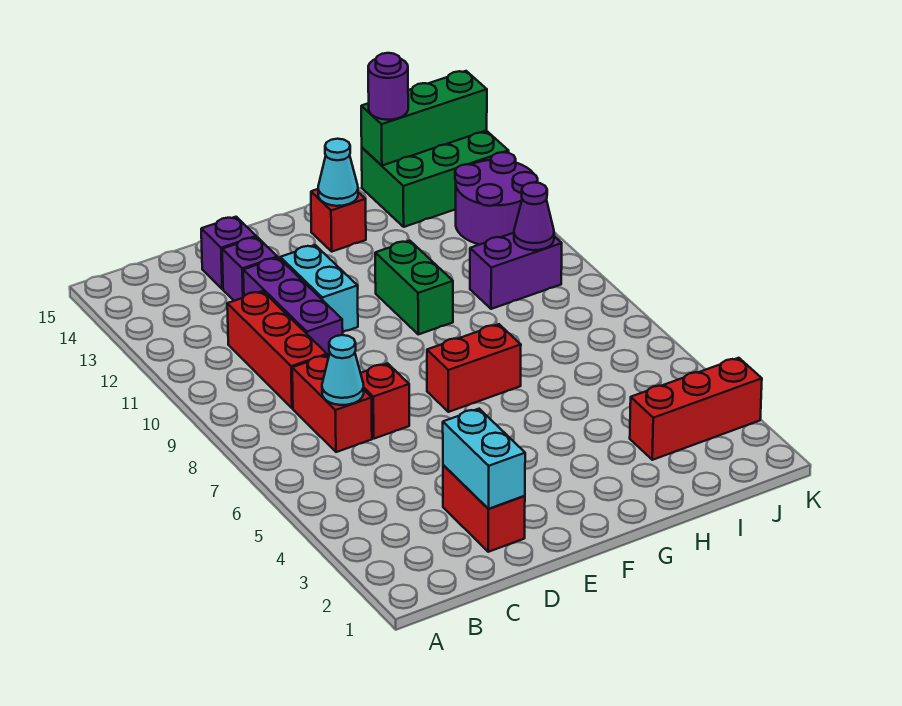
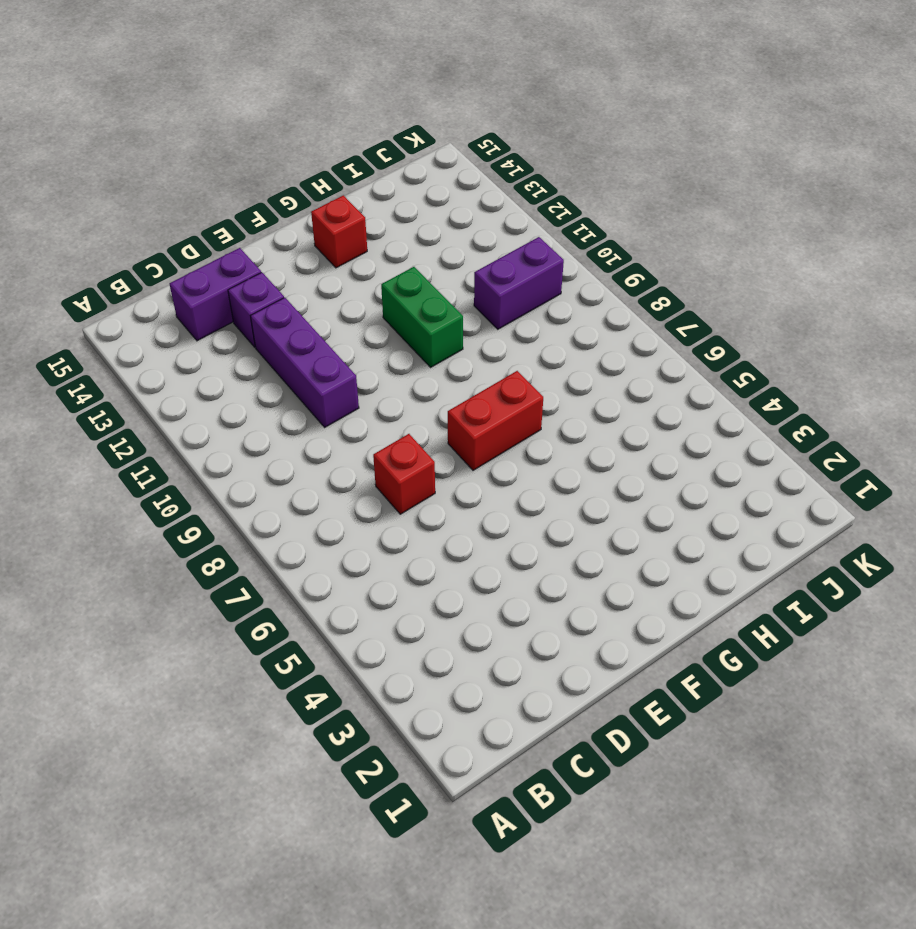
purple brick C14:D14 level 1 -> purple brick D14 level 1
none -> red brick C7:C8 level 1
none -> red brick C9:C11 level 1
none -> red brick D2:D3 level 1

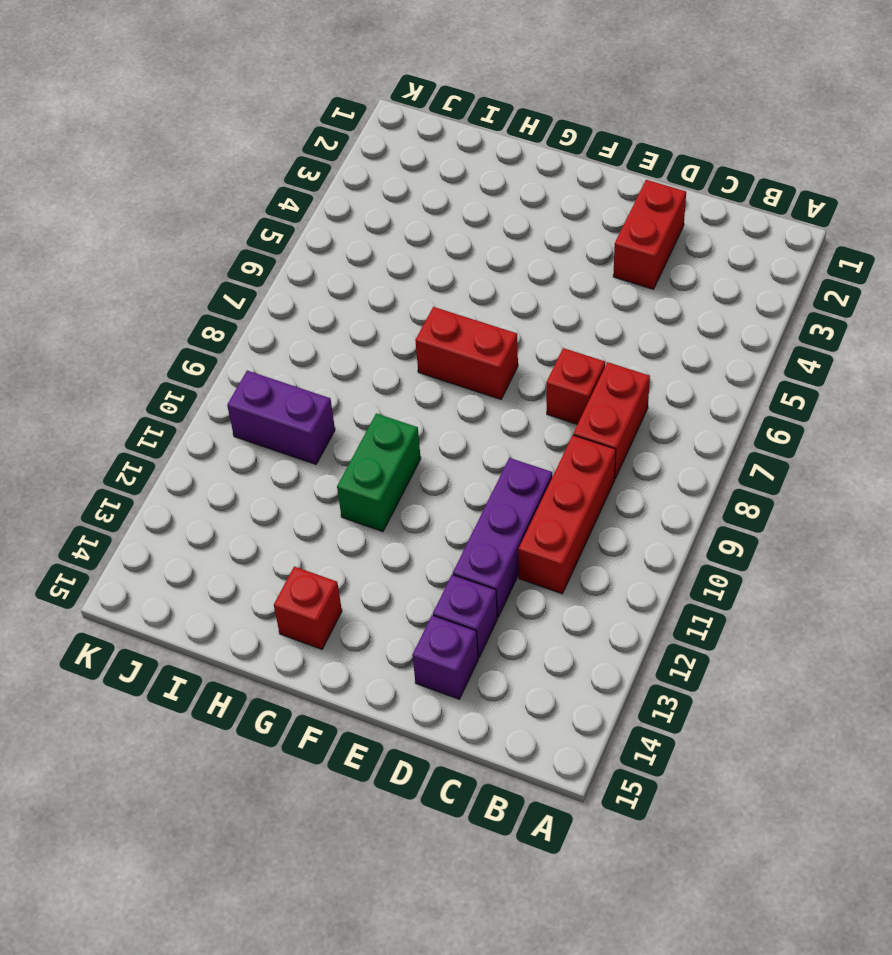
none -> cyan brick E11:E12 level 1
none -> red brick I3:K3 level 1
none -> green brick I14:K15 level 1

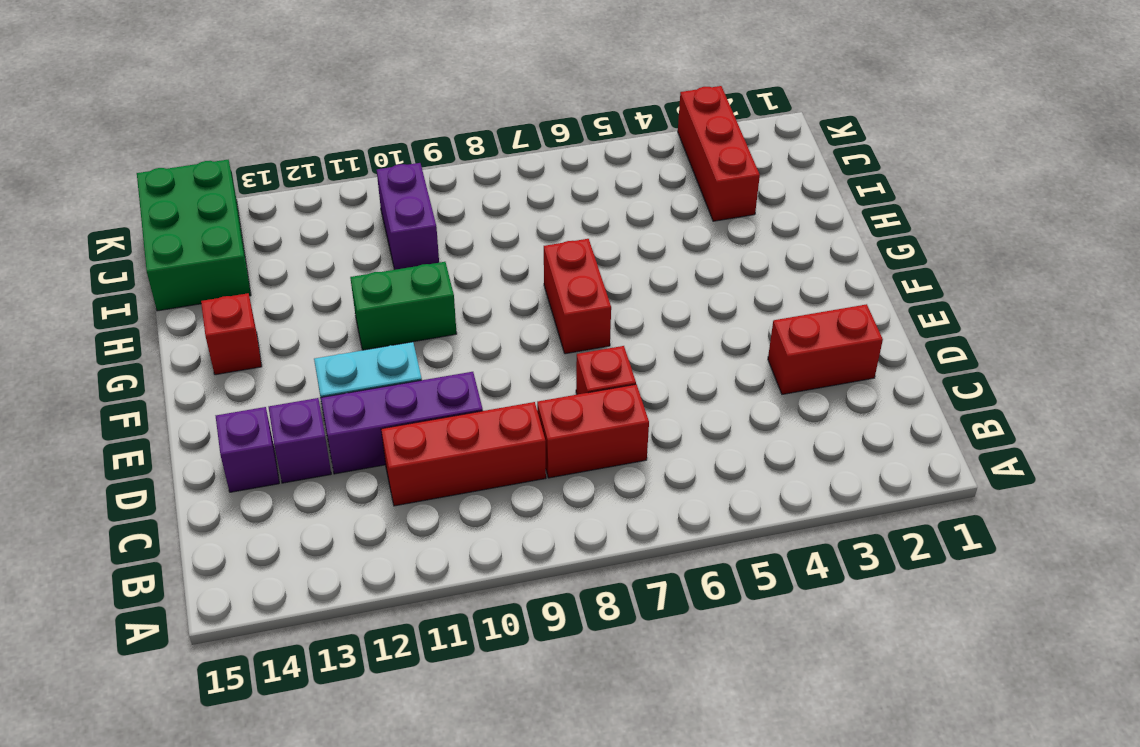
none -> purple round brick J12:K13 level 1
none -> cyan cone C7 level 2
none -> cyan brick D2:D3 level 2

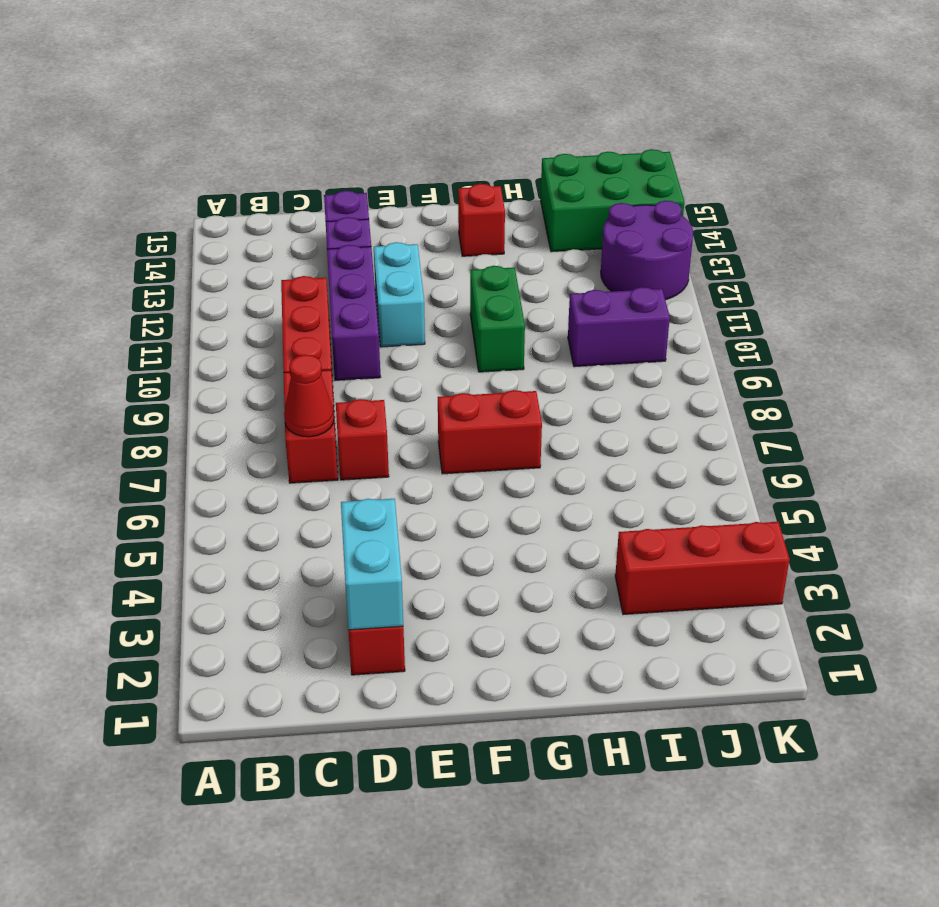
red cone C7 level 2 -> cyan cone C7 level 2
none -> cyan cone G14 level 2
none -> green brick I15:K15 level 2
none -> purple cone J10 level 2

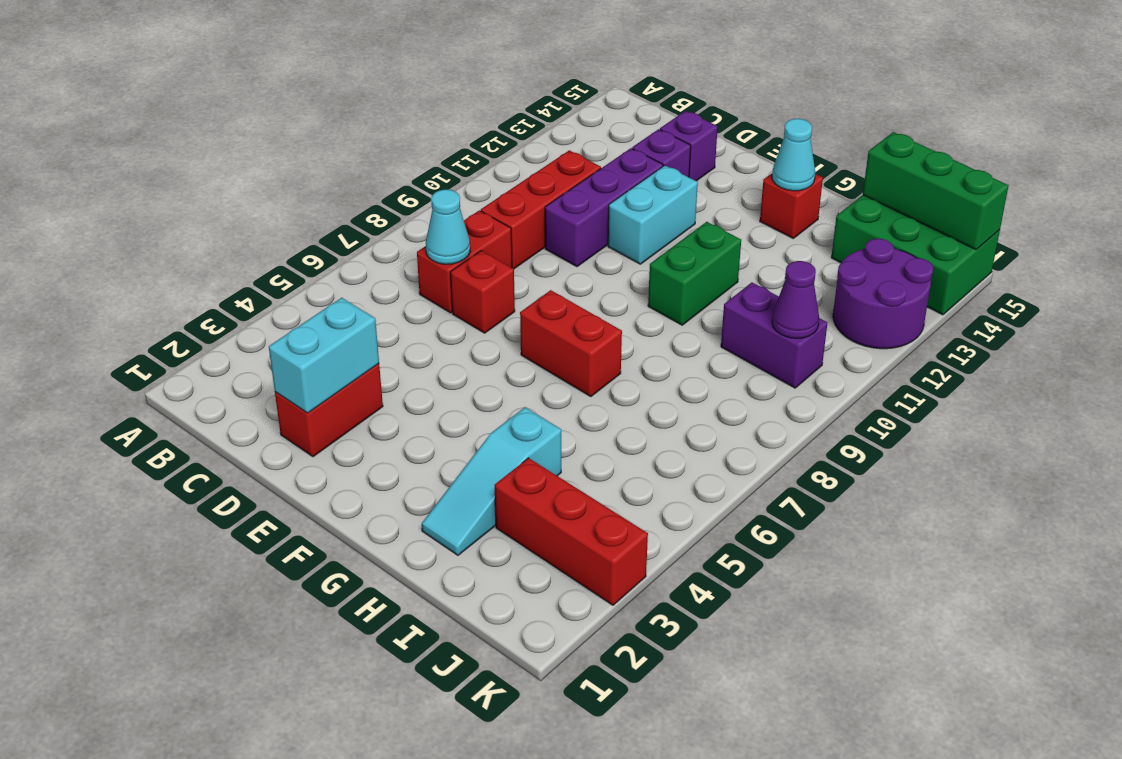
cyan slope H2:H4 level 1 top 4 -> none
none -> purple round brick I15 level 3

